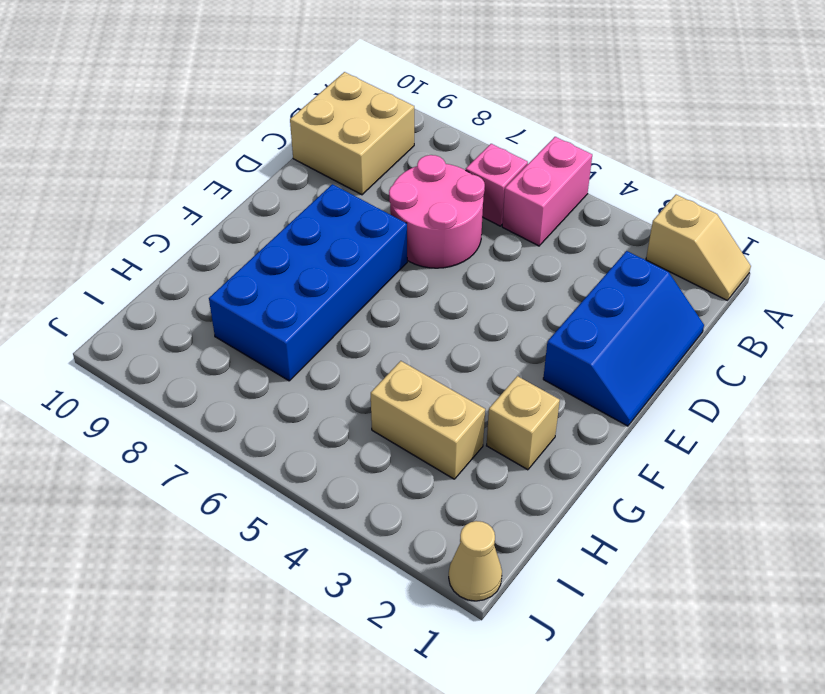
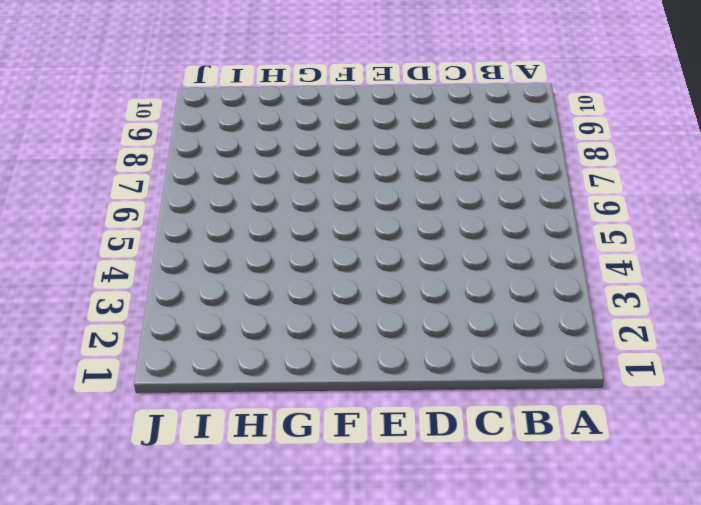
none -> tan slope A1:A2 level 1 top 2
none -> pink brick A5:B5 level 1

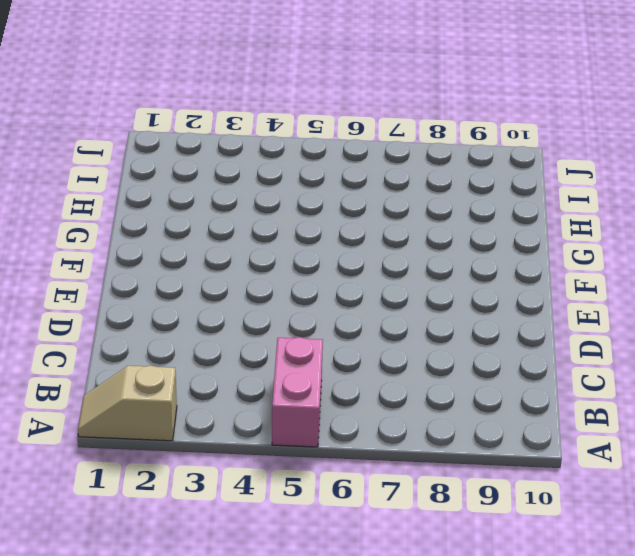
none -> pink brick B6 level 1
none -> tan brick B9:C10 level 1

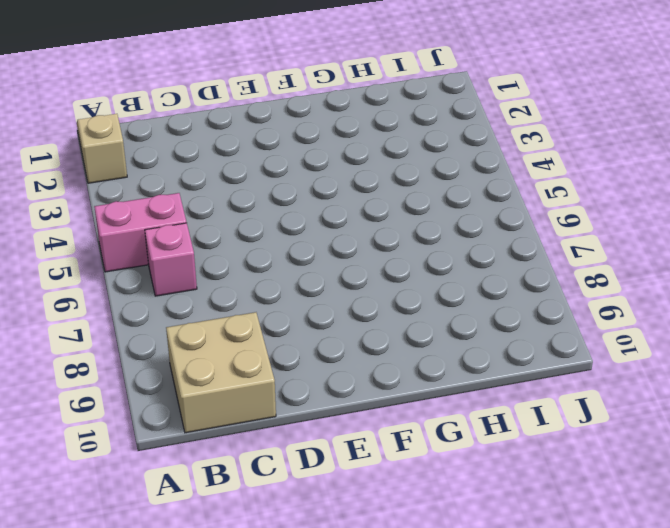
none -> blue slope C1:E2 level 1 top 2
none -> pink round brick C6:D7 level 1

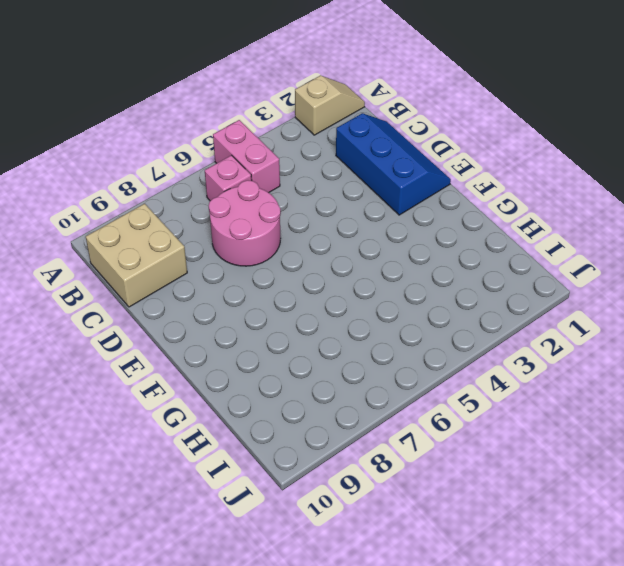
none -> blue brick E7:H8 level 1
none -> tan brick G2 level 1

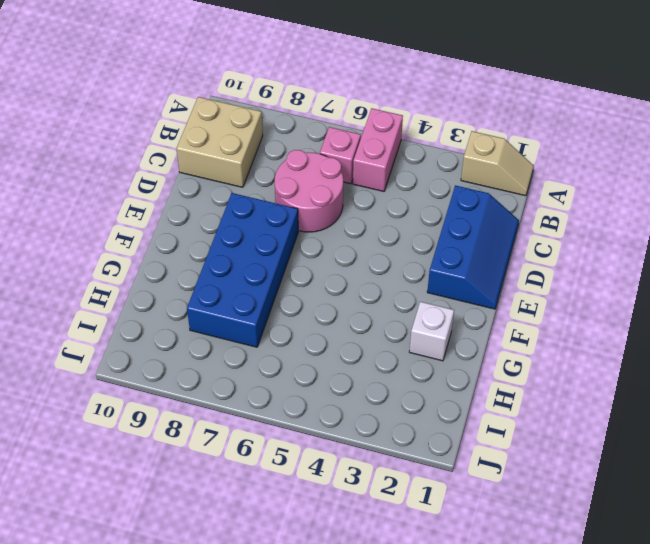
white brick G2 level 1 -> tan brick G2 level 1
none -> tan brick H3:H4 level 1
none -> tan cone J1 level 1

